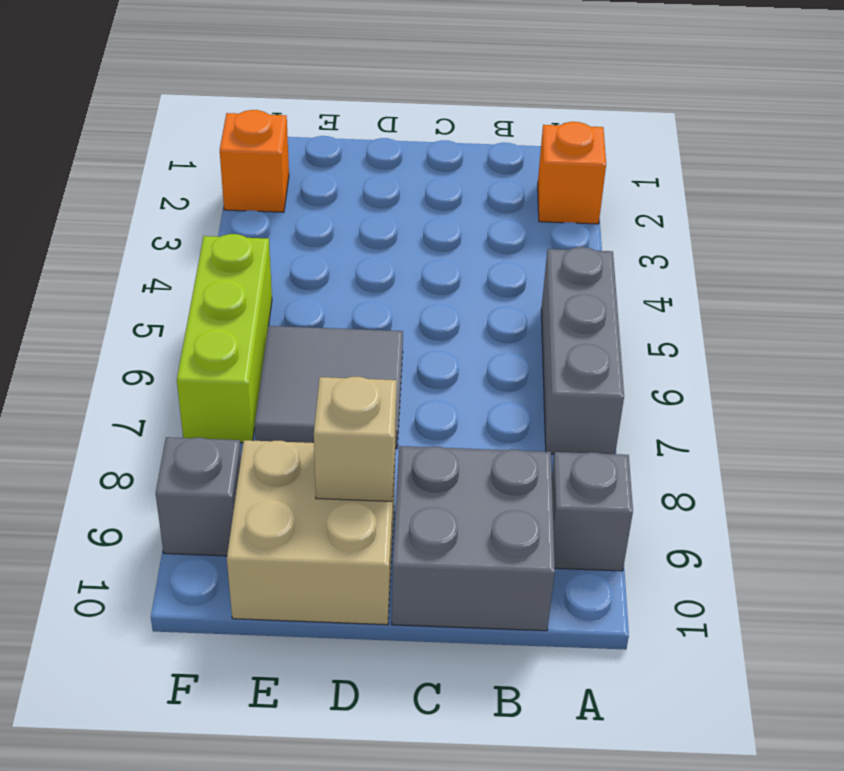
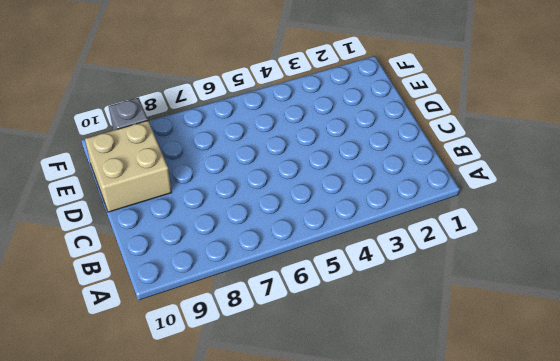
none -> orange brick A2 level 1
none -> grey brick A5:A7 level 1

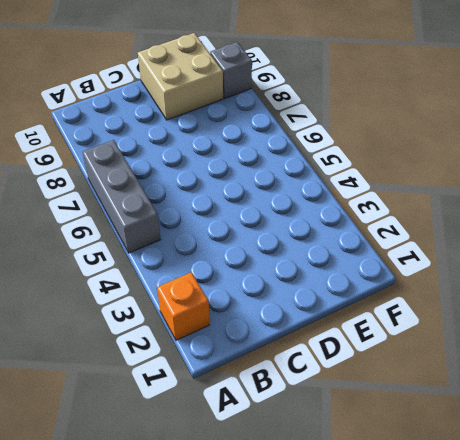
none -> grey brick A9 level 1
none -> grey brick B9:C10 level 1

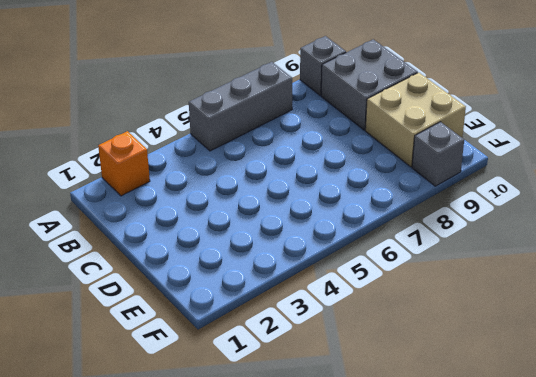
none -> grey tile D6:E7 level 1
none -> orange brick F2 level 1

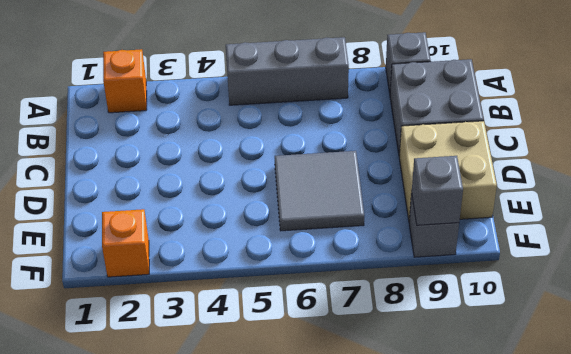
grey brick F9 level 2 -> none
none -> lime brick F5:F7 level 1
none -> tan brick D9 level 2

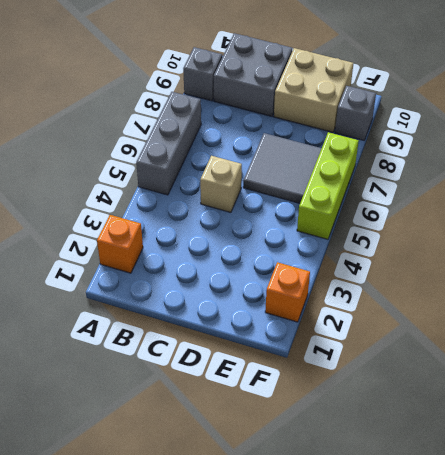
tan brick C5 level 1 -> tan brick D9 level 2

